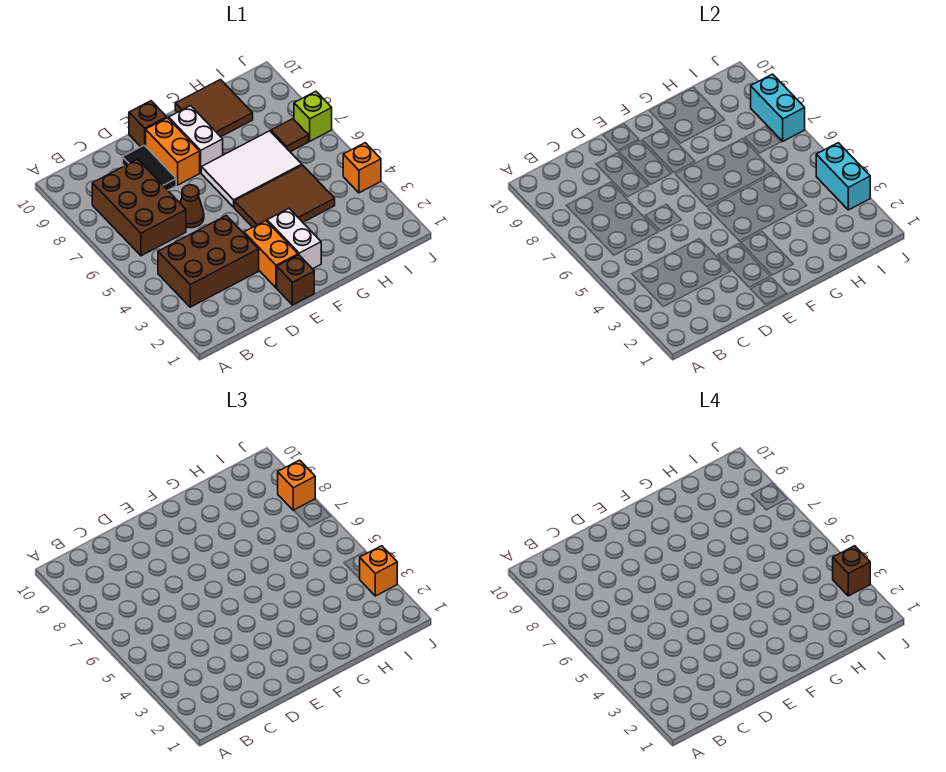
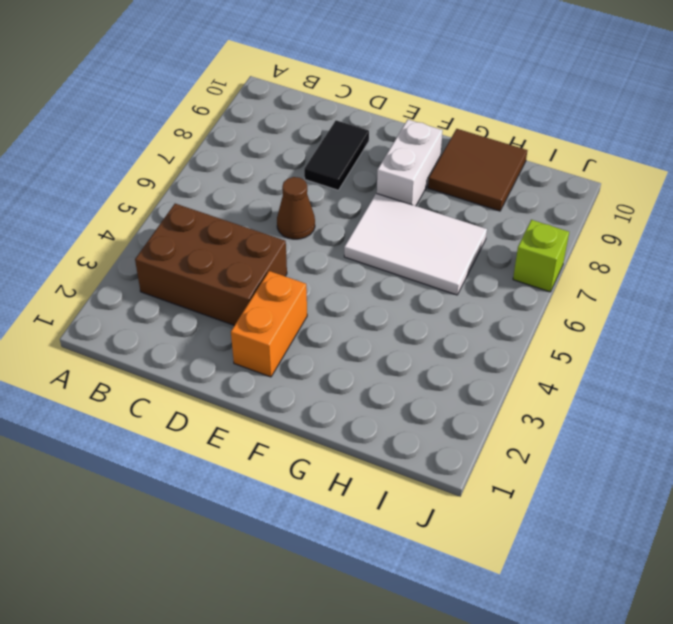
none -> brown brick B6:C8 level 1
none -> brown brick E1 level 1
none -> orange brick E8:E9 level 1

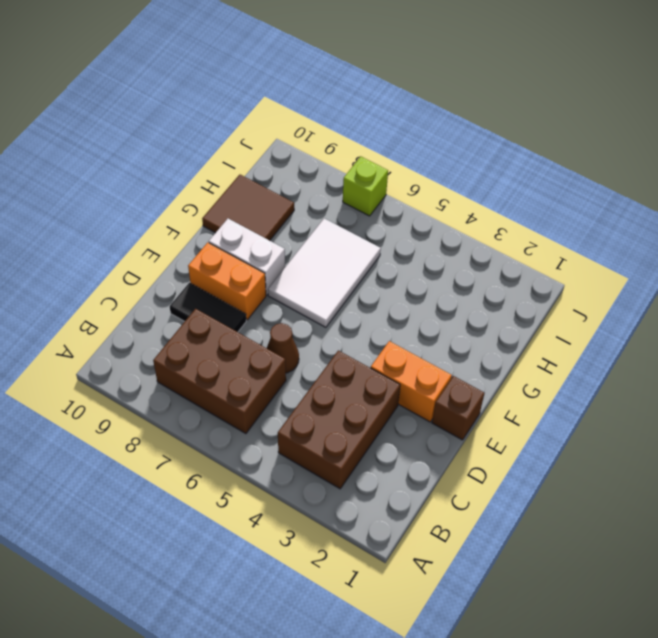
none -> brown brick E10 level 1
none -> white brick F2:F3 level 1
none -> brown tile F4:H5 level 1

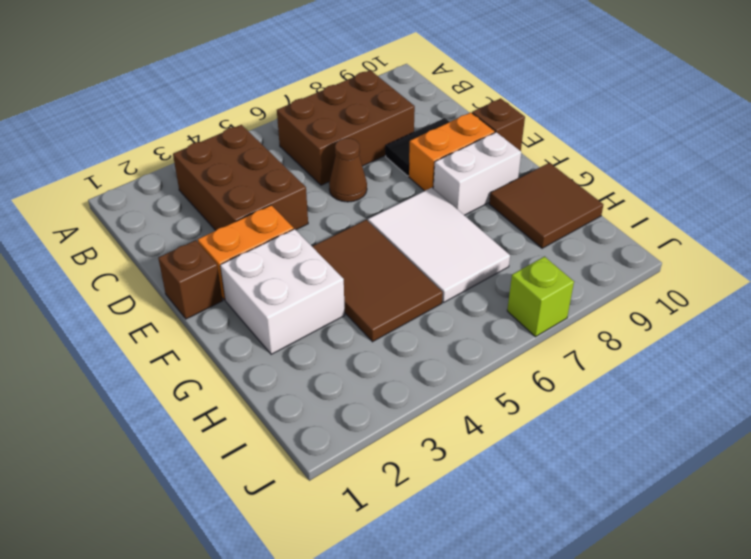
white brick F2:G3 level 1 -> white brick F2:F3 level 1
none -> brown tile I7 level 1
none -> orange brick J4 level 1
none -> cyan brick J3:J4 level 2

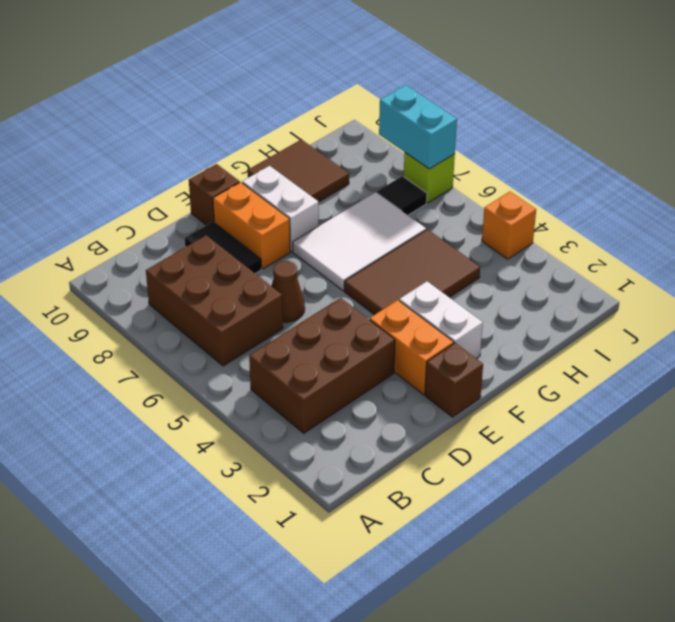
black tile I7 level 1 -> brown tile I7 level 1
none -> cyan brick J3:J4 level 2
none -> orange brick J3 level 3
none -> orange brick J8 level 3

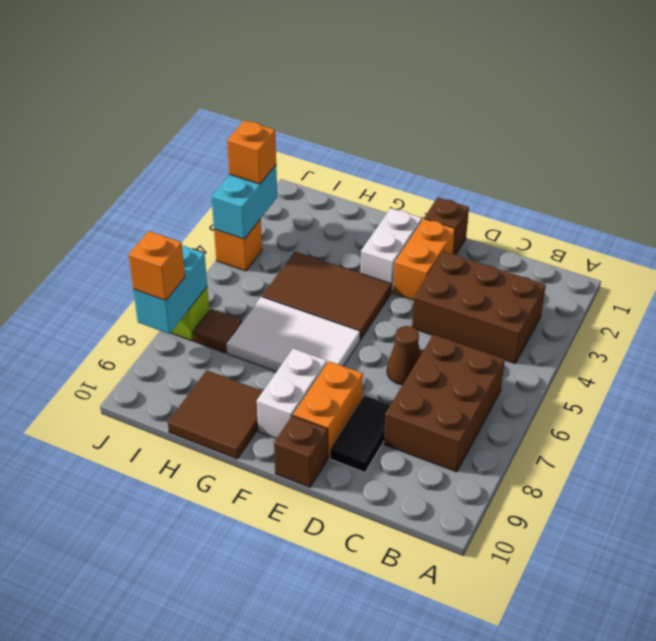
none -> brown brick J3 level 4

